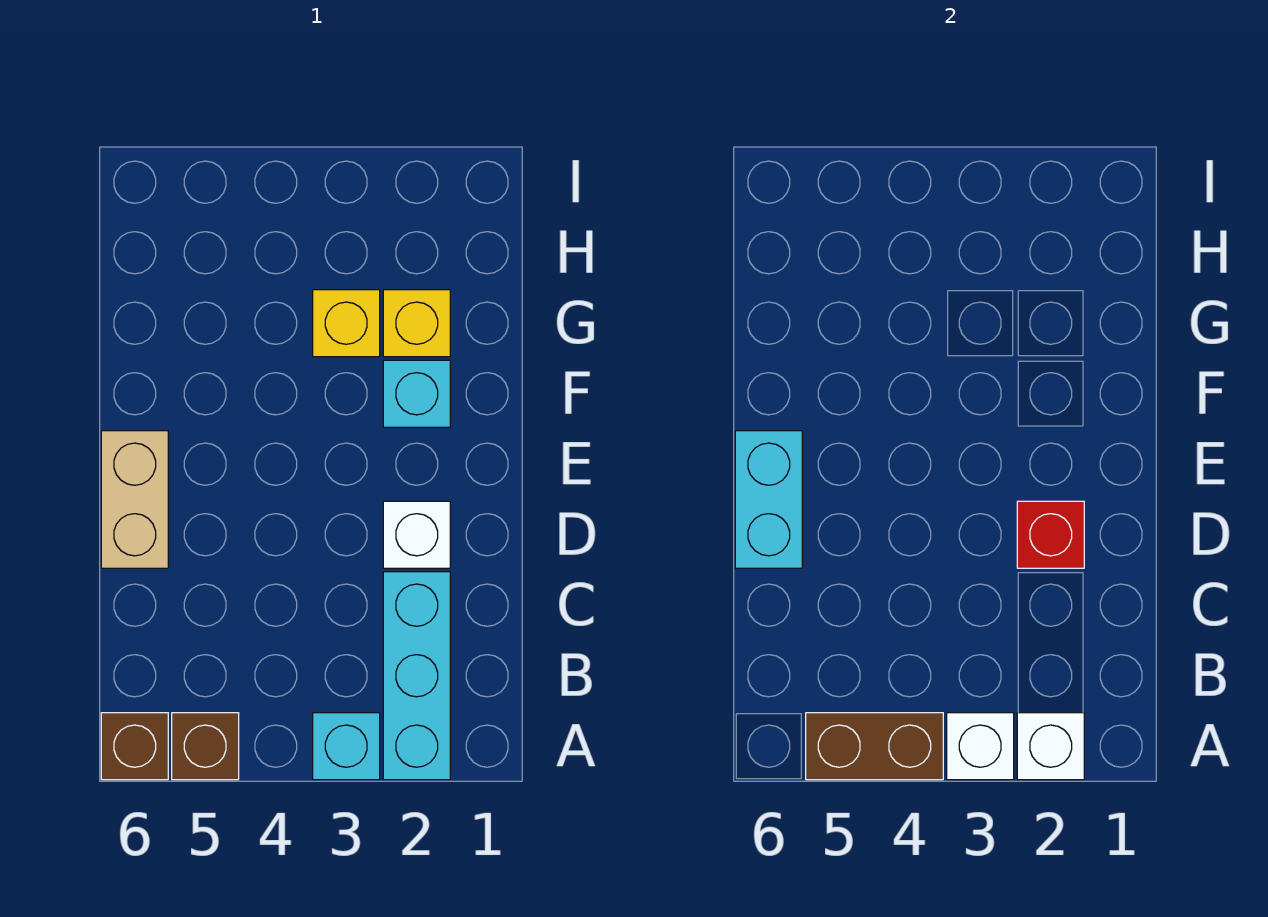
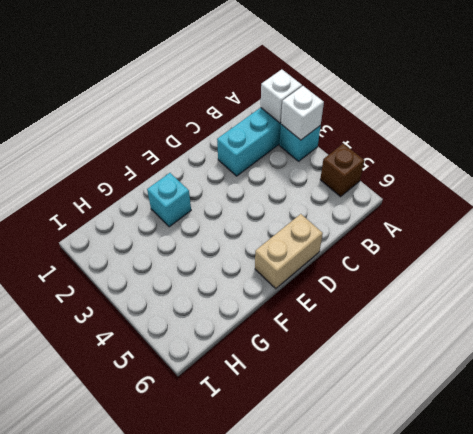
none -> brown brick A6 level 1
none -> white brick D2 level 1
none -> yellow brick G2 level 1

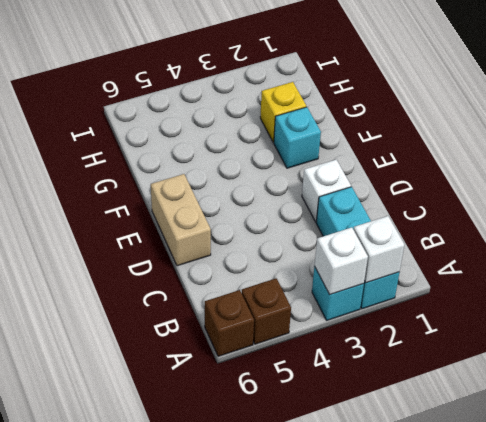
none -> yellow brick G3 level 1
none -> brown brick A4:A5 level 2
none -> red brick D2 level 2

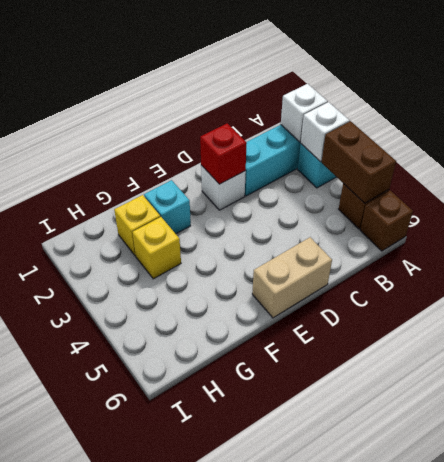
none -> cyan brick D6:E6 level 2

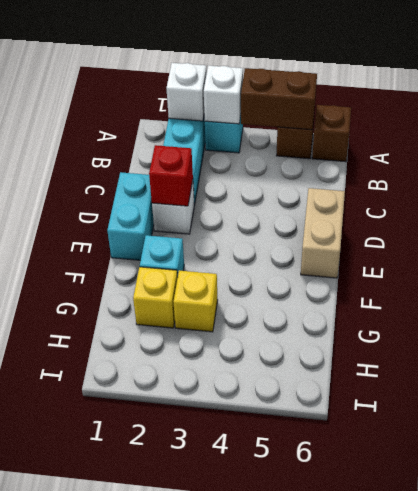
cyan brick D1:E1 level 1 -> cyan brick D6:E6 level 2

